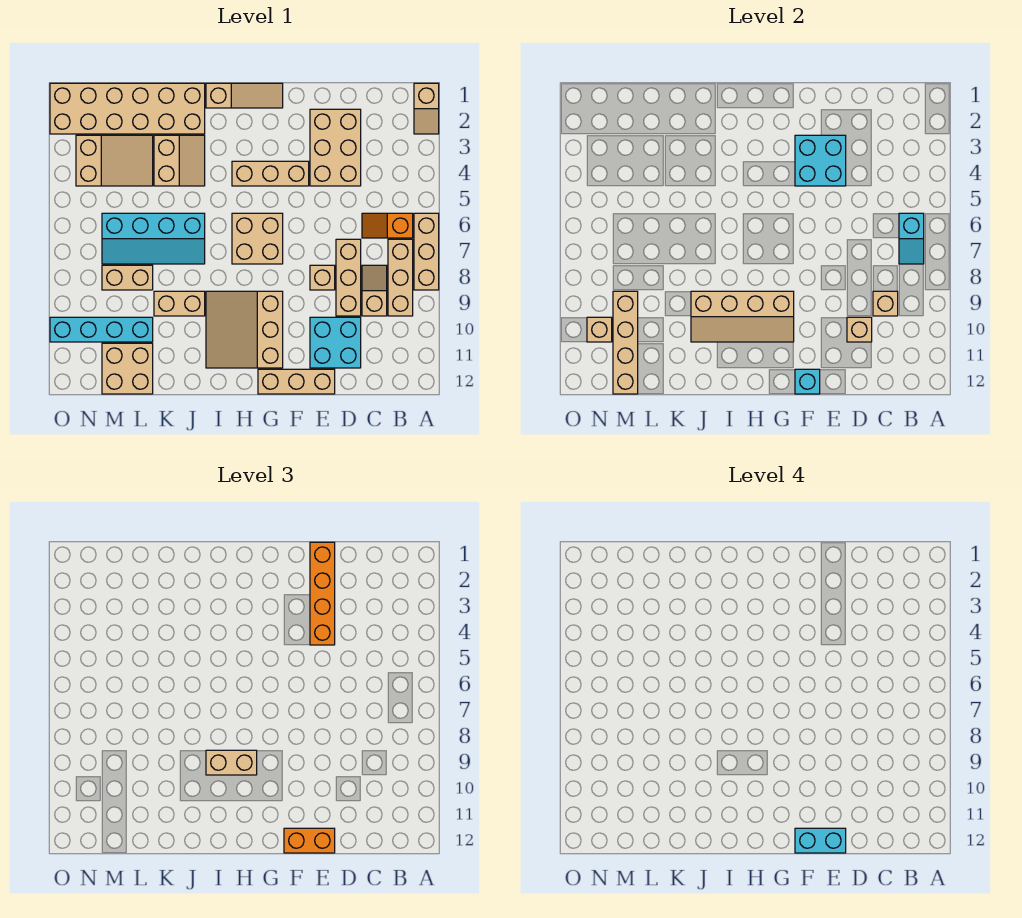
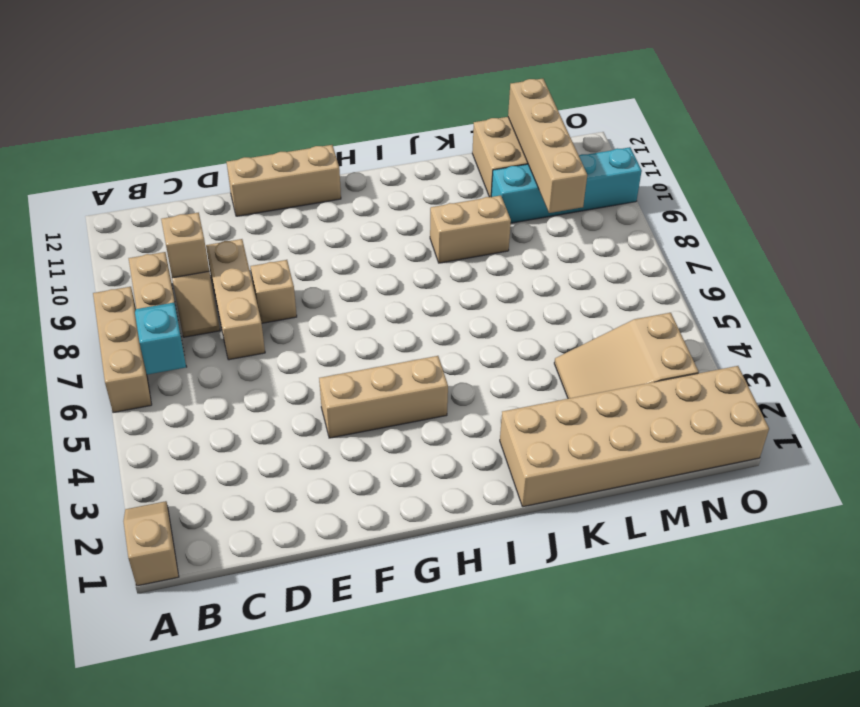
none -> orange slope B6:C6 level 1 top B
none -> tan brick D2:E4 level 1
none -> cyan brick D10:E11 level 1
none -> tan slope G1:I1 level 1 top I

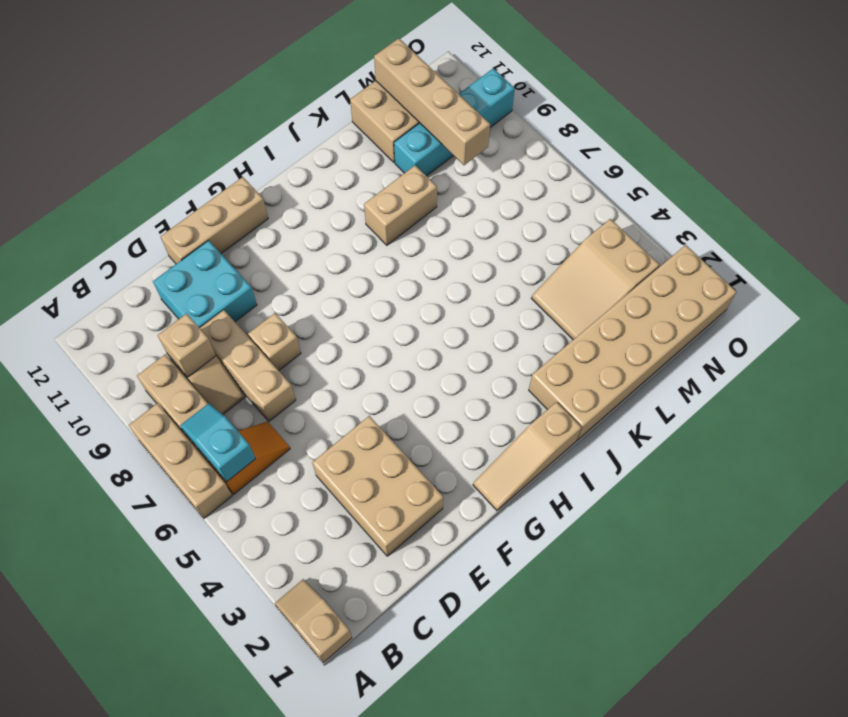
none -> tan brick F4:H4 level 1
none -> tan brick G6:H7 level 1
none -> tan slope G9:I11 level 1 top G
none -> tan slope J3:K4 level 1 top K

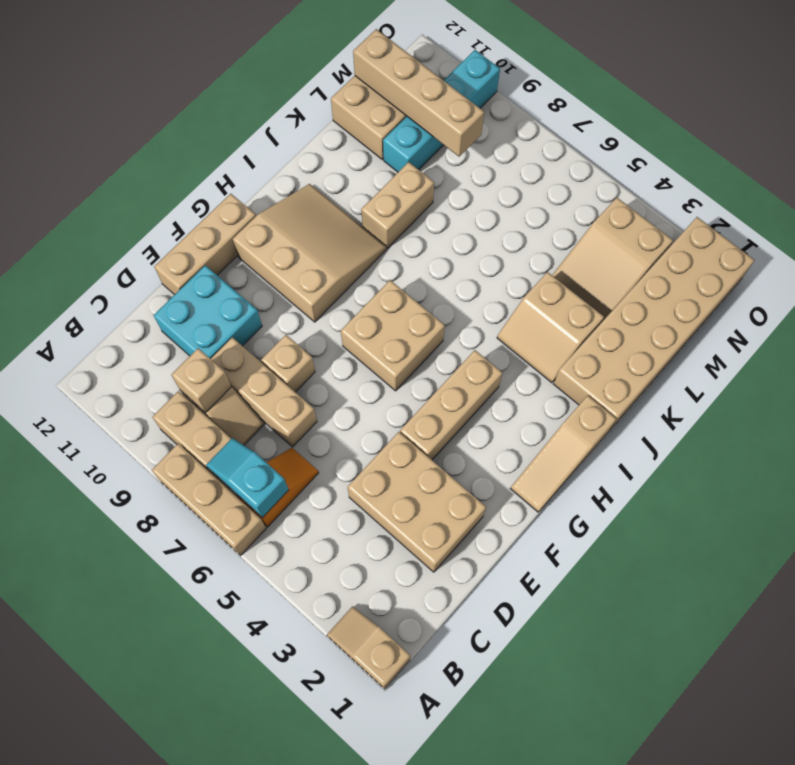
none -> cyan slope J6:M7 level 1 top 6
none -> tan brick L8:M8 level 1
none -> tan brick D10 level 2
none -> cyan brick E3:F4 level 2

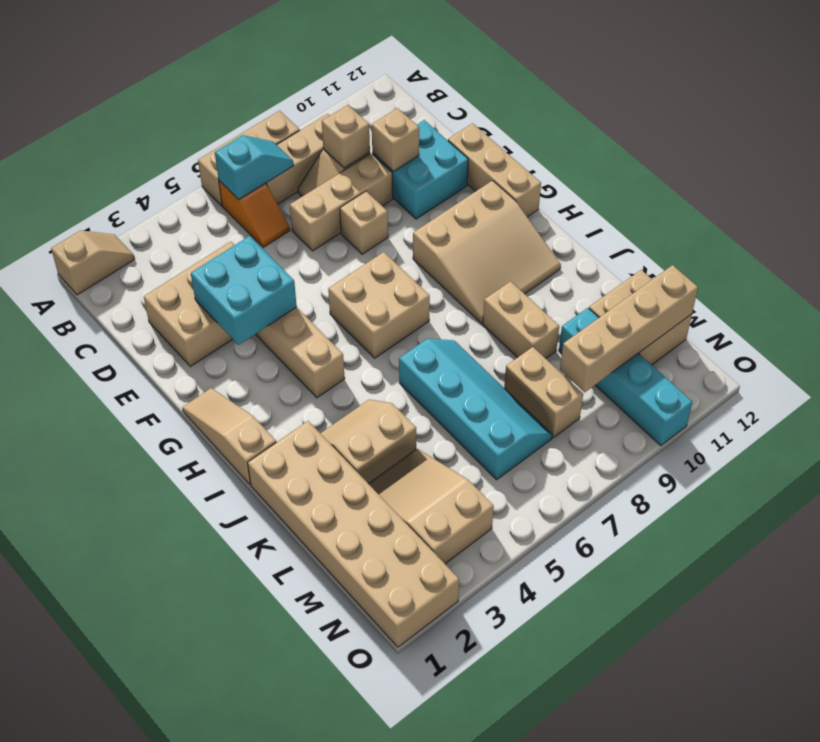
none -> cyan brick F12 level 2
none -> tan slope G9:J10 level 2 top 9
none -> tan brick N10 level 2
none -> orange brick E1:E4 level 3

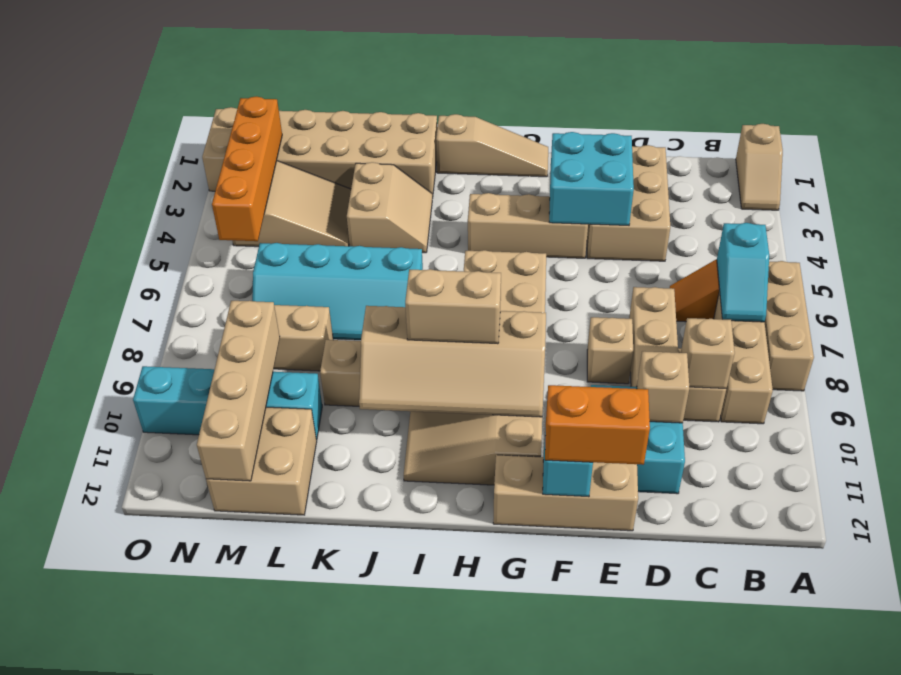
orange brick N2:N5 level 2 -> orange brick E1:E4 level 3
none -> tan brick N10 level 2
none -> cyan brick E12:F12 level 4

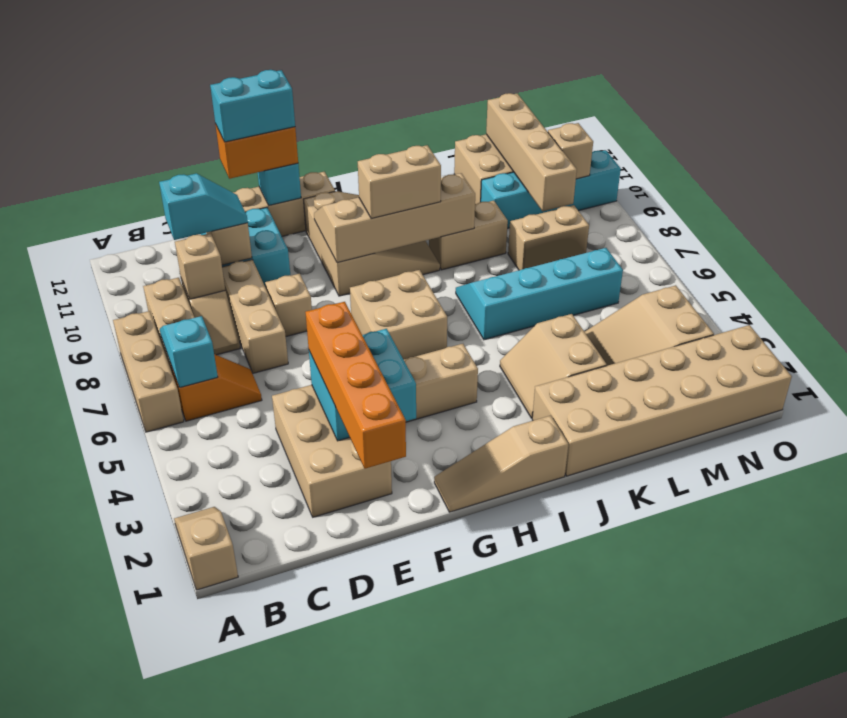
cyan slope C10:D10 level 3 top C -> none

